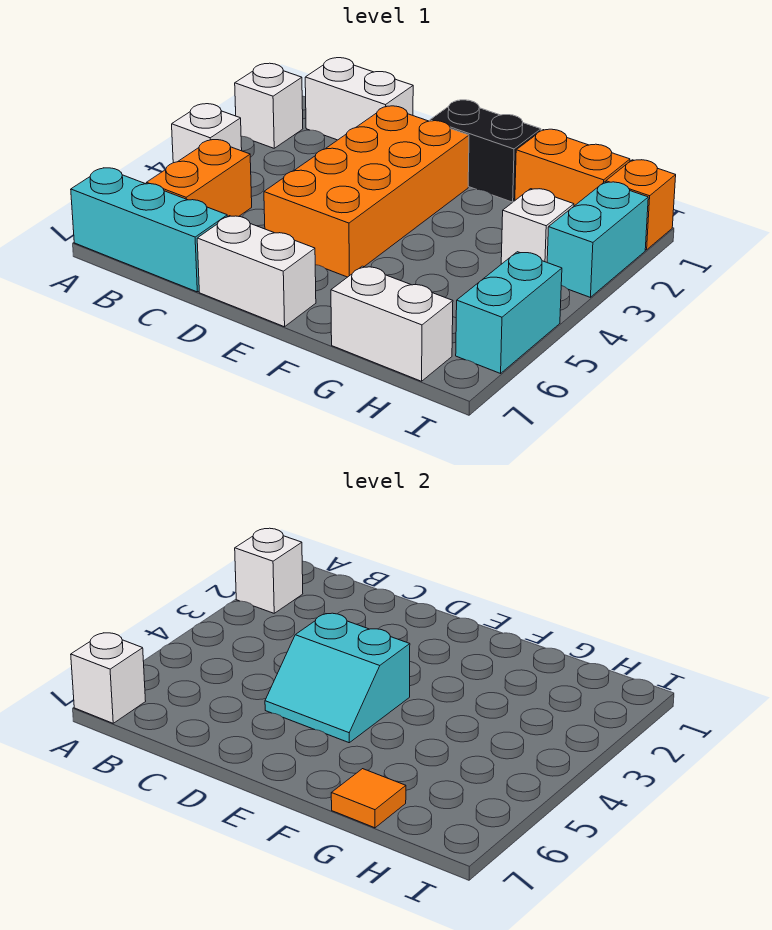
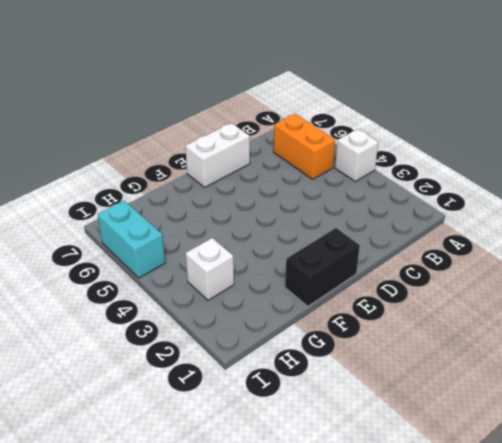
none -> white brick A2 level 1
none -> cyan brick A7:C7 level 1
none -> white brick B1:C1 level 1

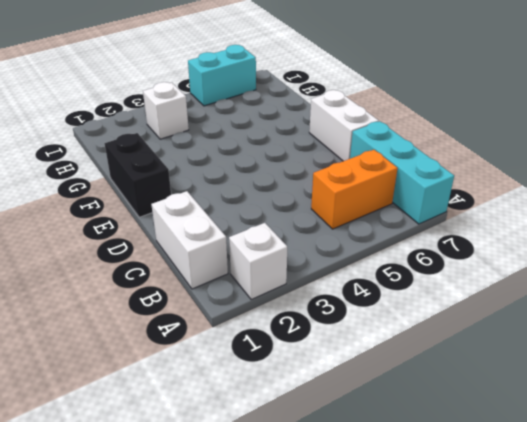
none -> white brick A4 level 1
none -> orange brick D2:E5 level 1
none -> orange brick G1:H1 level 1

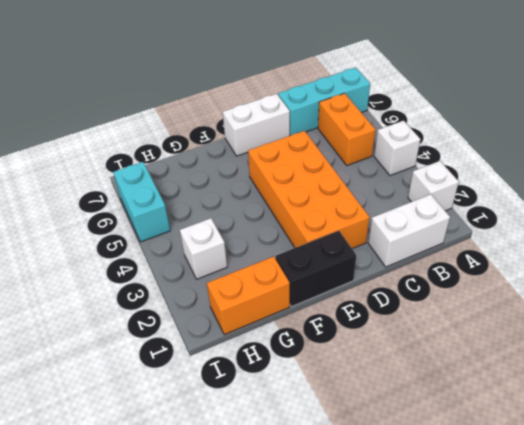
none -> white brick G7:H7 level 1
none -> orange brick I1 level 1
none -> cyan brick I2:I3 level 1

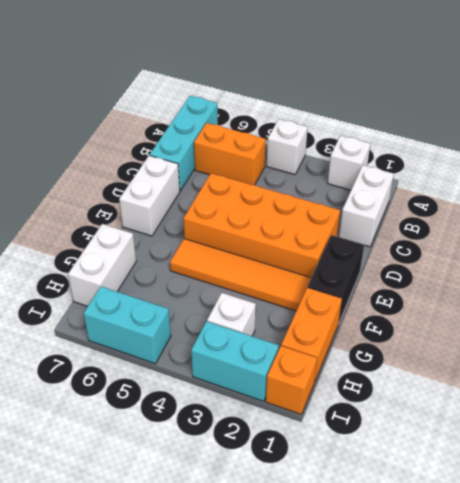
orange tile F2:F5 level 1 -> none
none -> white brick A2 level 2
none -> white brick A7 level 2
none -> cyan slope D4:E5 level 2 top 4

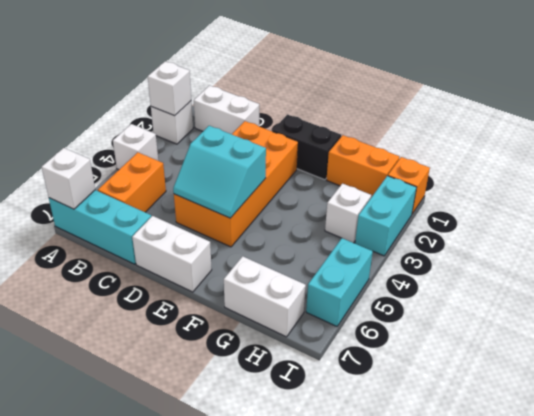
none -> orange tile G7 level 2

